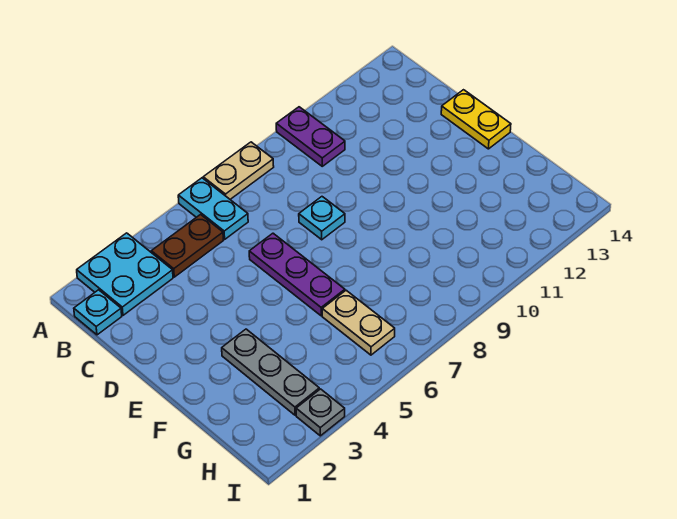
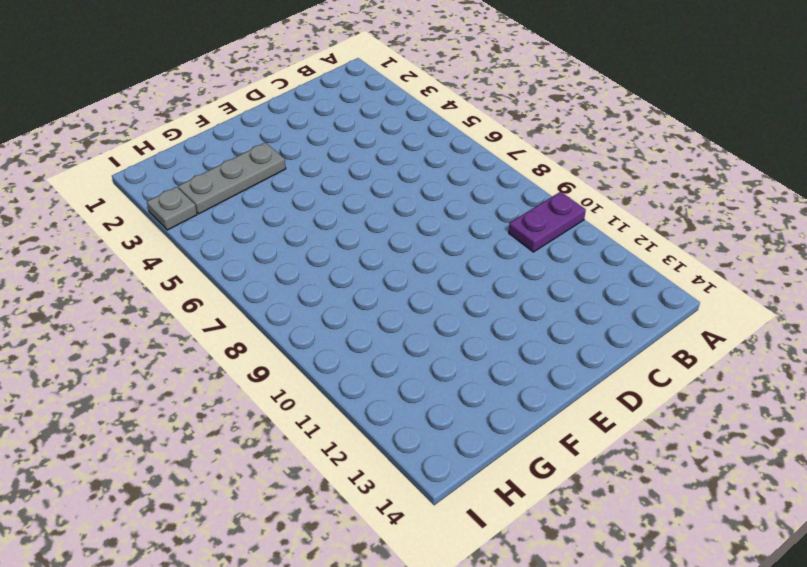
none -> cyan plate A2:B3 level 1
none -> cyan plate A6:B6 level 1
none -> tan plate A7:A8 level 1

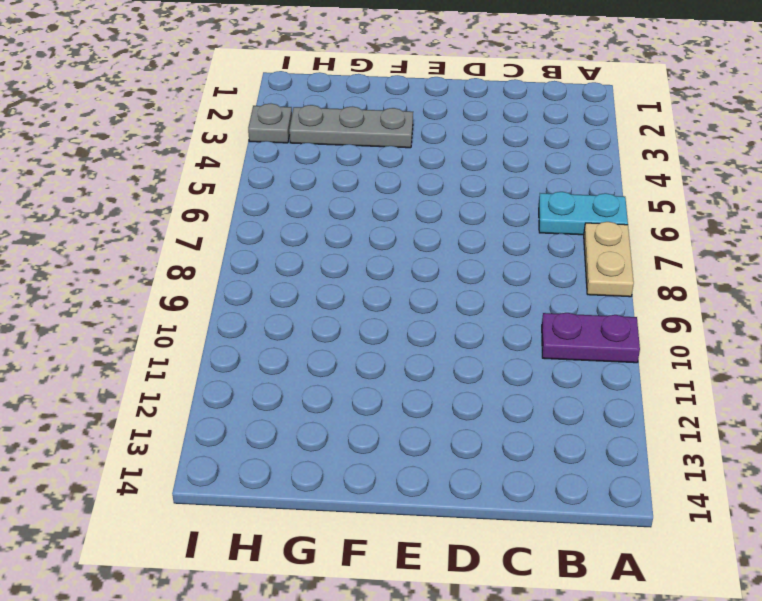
none -> cyan plate A2:B3 level 1
none -> cyan plate B1 level 1
none -> brown plate B4:B5 level 1

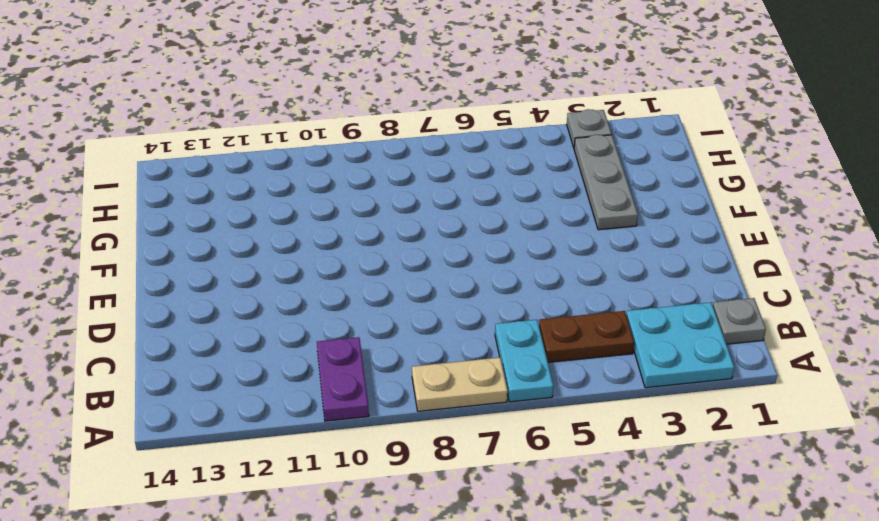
grey plate B1 level 1 -> cyan plate B1 level 1
none -> purple plate D6:F6 level 1
none -> cyan plate D8 level 1
none -> yellow plate D14:E14 level 1

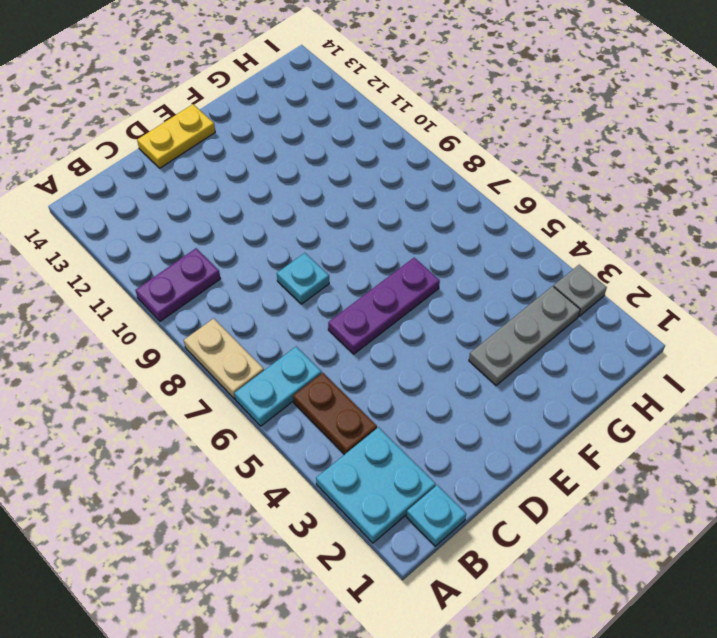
none -> tan plate G6:H6 level 1

